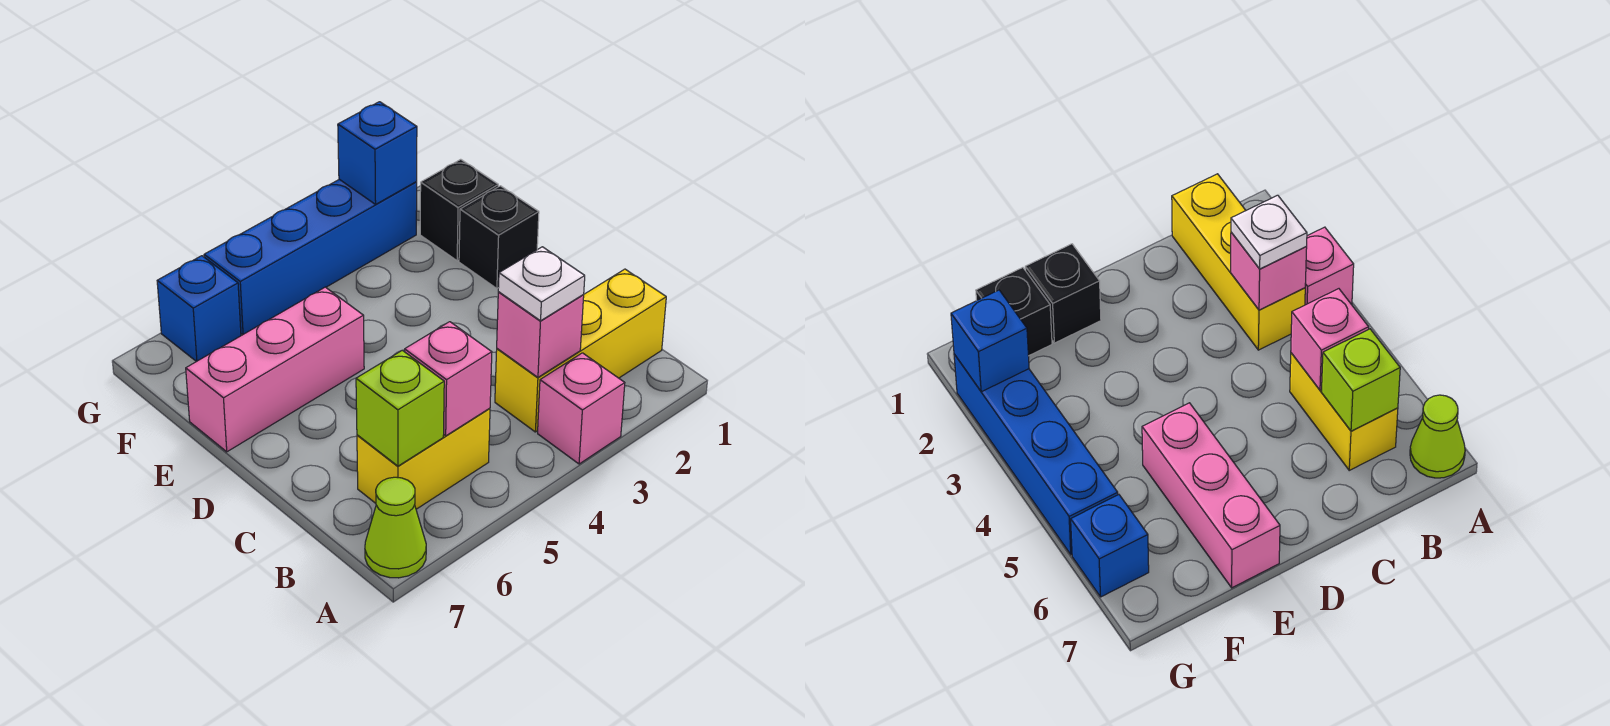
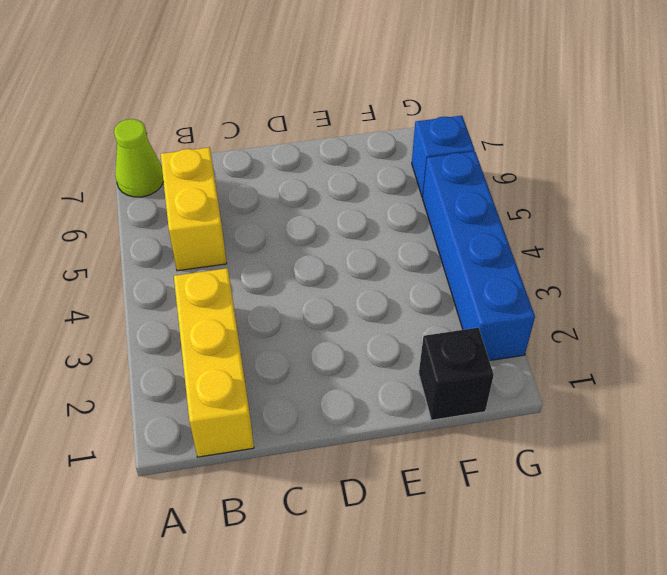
none -> pink brick A3 level 1
none -> black brick E1 level 1
none -> pink brick E5:E7 level 1

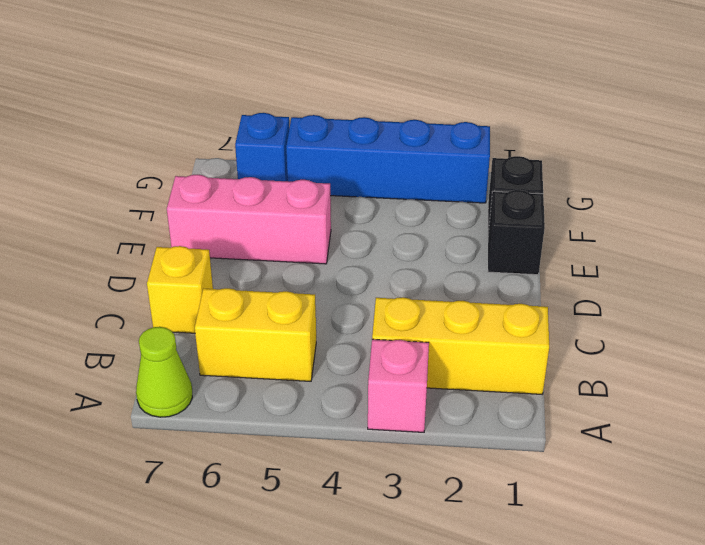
yellow brick C7 level 1 -> none
none -> pink brick B3 level 2
none -> pink brick B5 level 2
none -> lime brick B6 level 2

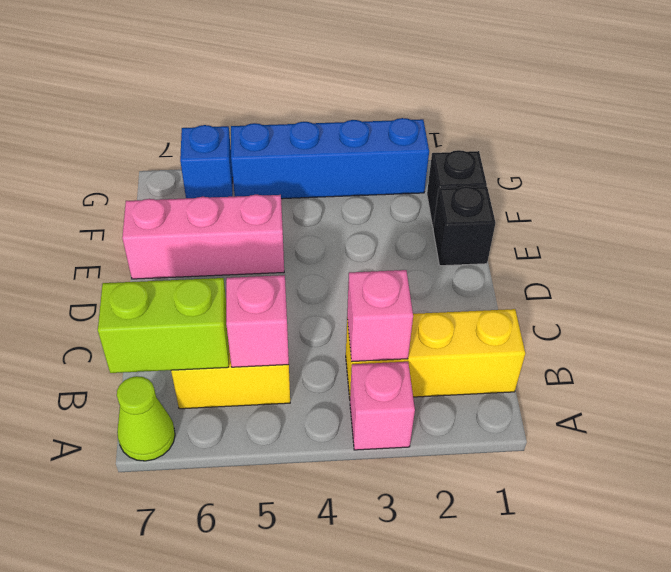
lime brick B6:B7 level 2 -> lime brick B6 level 2
none -> blue brick G2 level 2
none -> white plate B3 level 3

